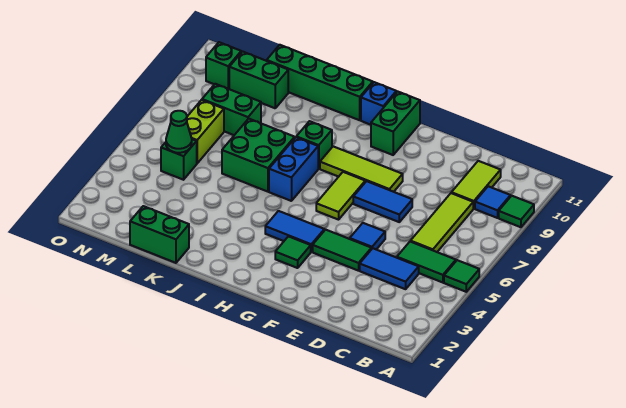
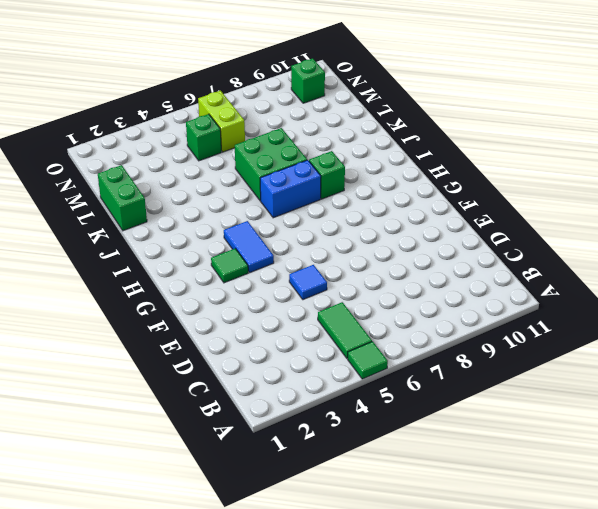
lime brick M6:N6 level 1 -> lime brick M6:M7 level 1
none -> green tile A9 level 1
none -> blue tile B9 level 1
none -> blue tile C4:D4 level 1

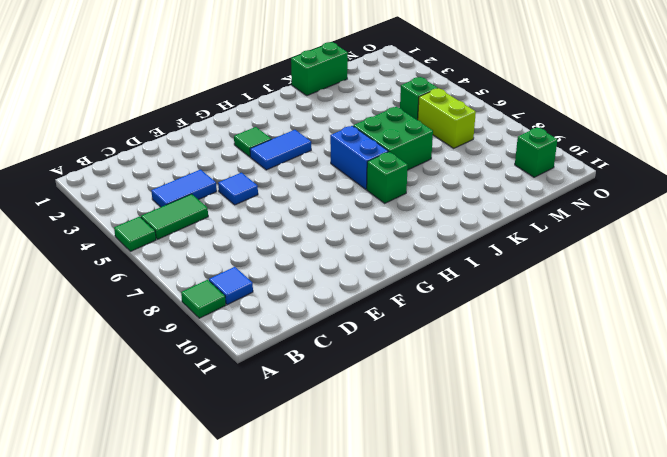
none -> lime tile C6:C8 level 1
none -> lime tile C9:C10 level 1
none -> green tile E4:F4 level 1

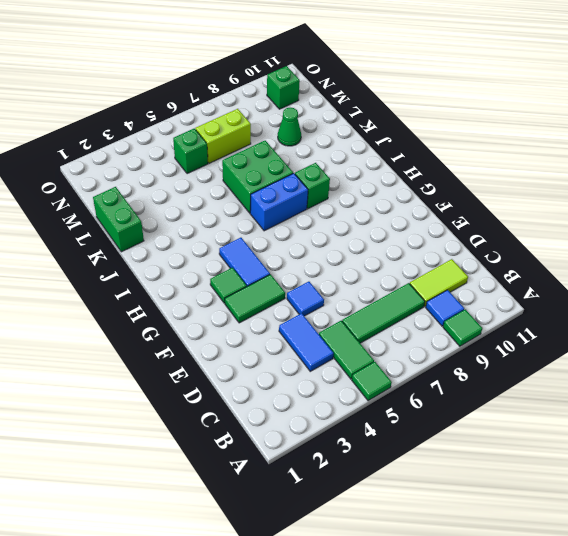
green tile C6:C8 level 1 -> lime tile C6:C8 level 1
green tile F3:F4 level 1 -> green tile E4:F4 level 1
green cone L9 level 1 -> green cone M5 level 2
none -> blue tile E7:F7 level 1
none -> lime tile F8:H8 level 1
none -> lime tile G6:G7 level 1

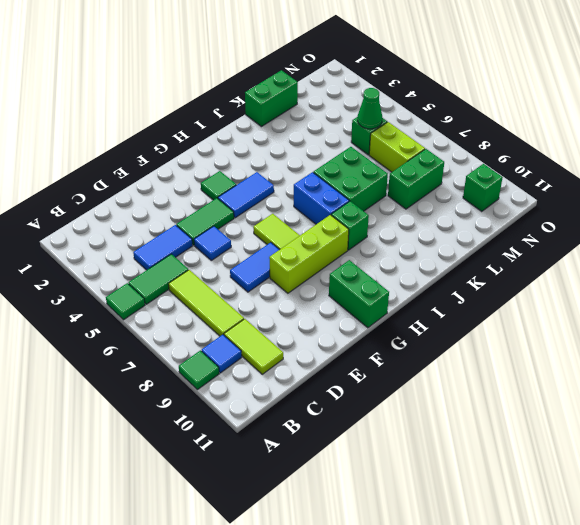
lime brick F8:H8 level 1 -> lime tile F8:H8 level 1
none -> blue brick H11 level 1
none -> green brick I11:L11 level 1
none -> green brick L10:M10 level 1

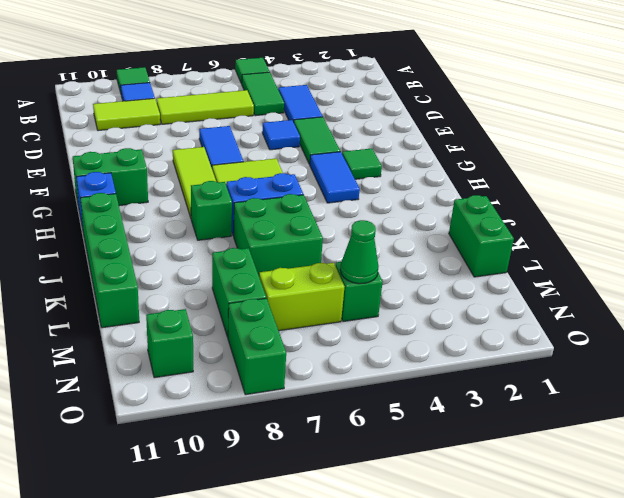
green brick N8:O8 level 1 -> green brick L10:M10 level 1

